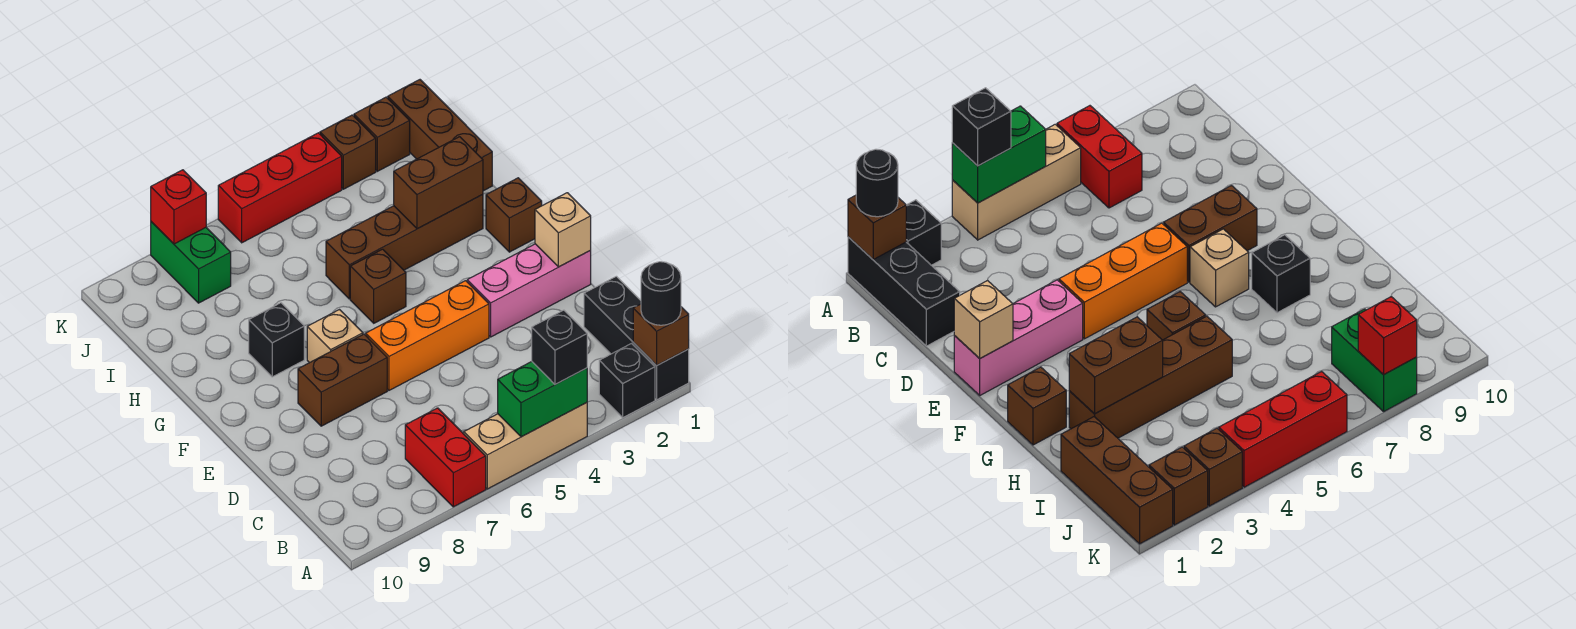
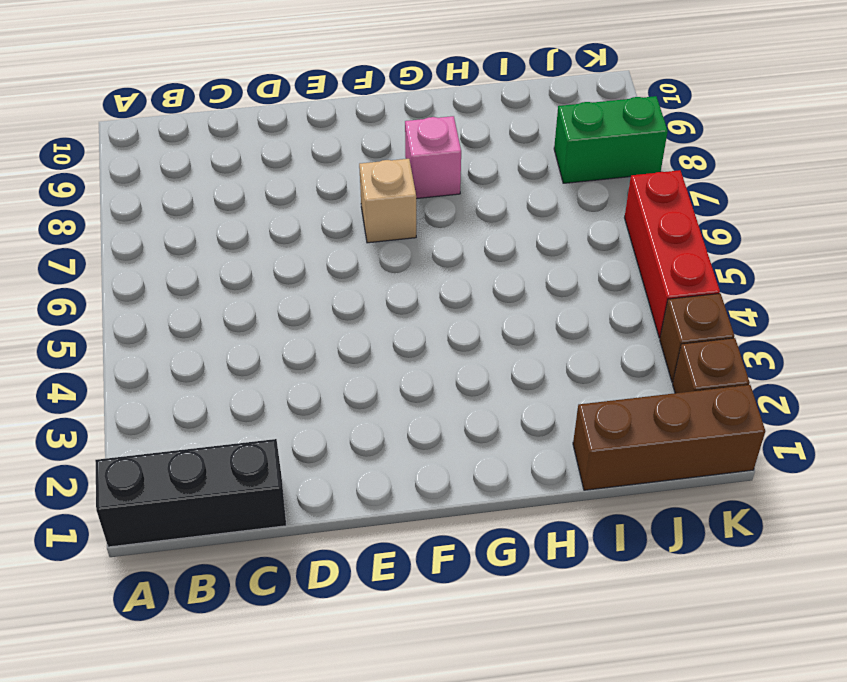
pink brick G8 level 1 -> black brick G8 level 1
none -> black brick A2 level 1
none -> tan brick A4:A6 level 1
none -> red brick A7:B7 level 1

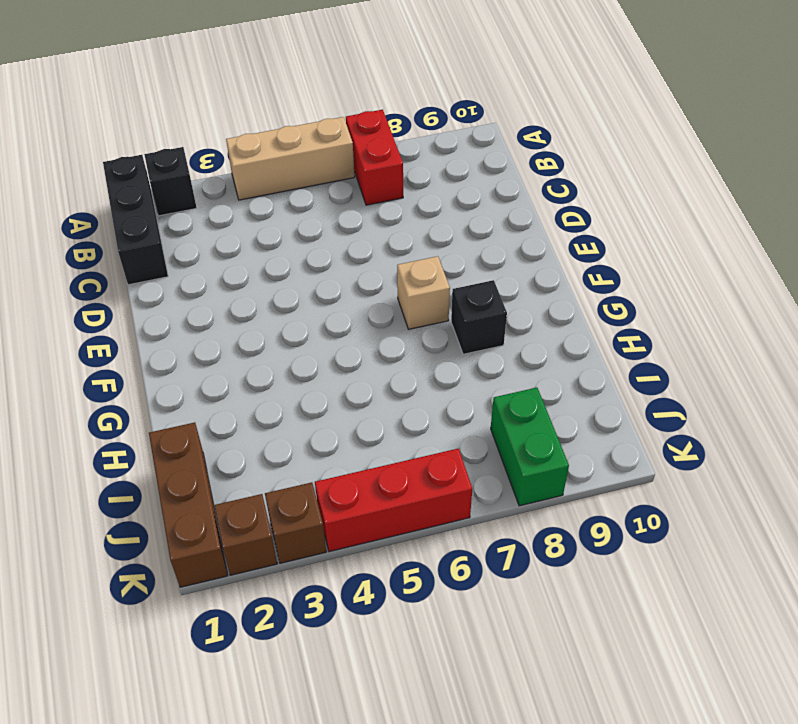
none -> pink brick E1:E3 level 1
none -> orange brick E4:E6 level 1
none -> brown brick E7:E8 level 1

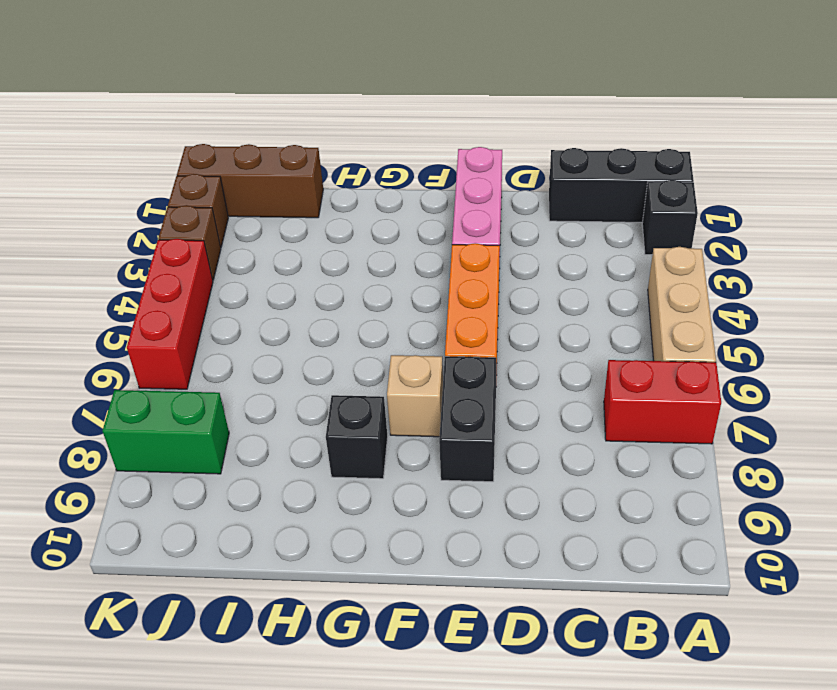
black brick E7:E8 level 1 -> brown brick E7:E8 level 1
none -> brown brick G1 level 1
none -> brown brick G5 level 1
none -> brown brick H2:H5 level 1

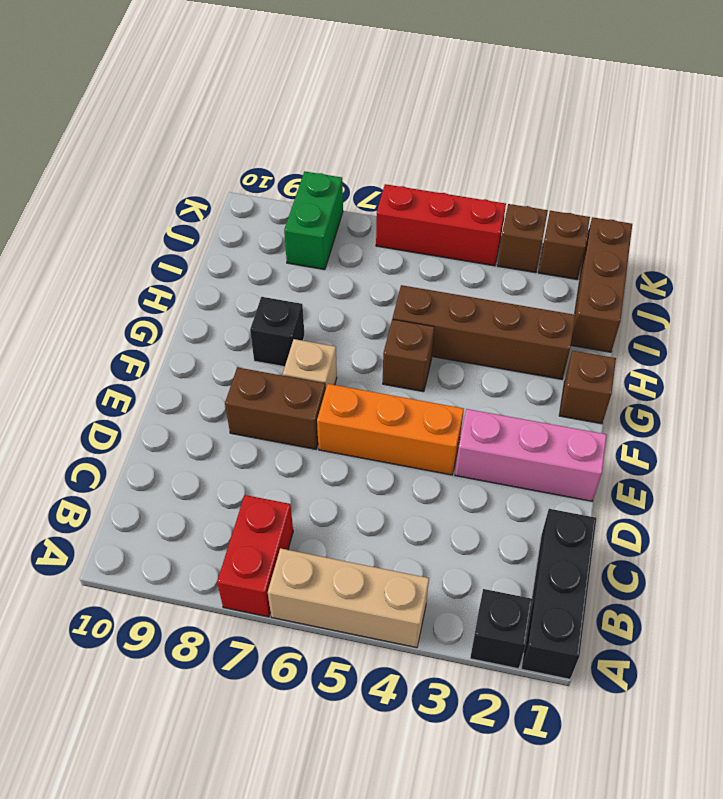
none -> brown brick A1 level 2
none -> green brick A4:A5 level 2
none -> tan brick E1 level 2

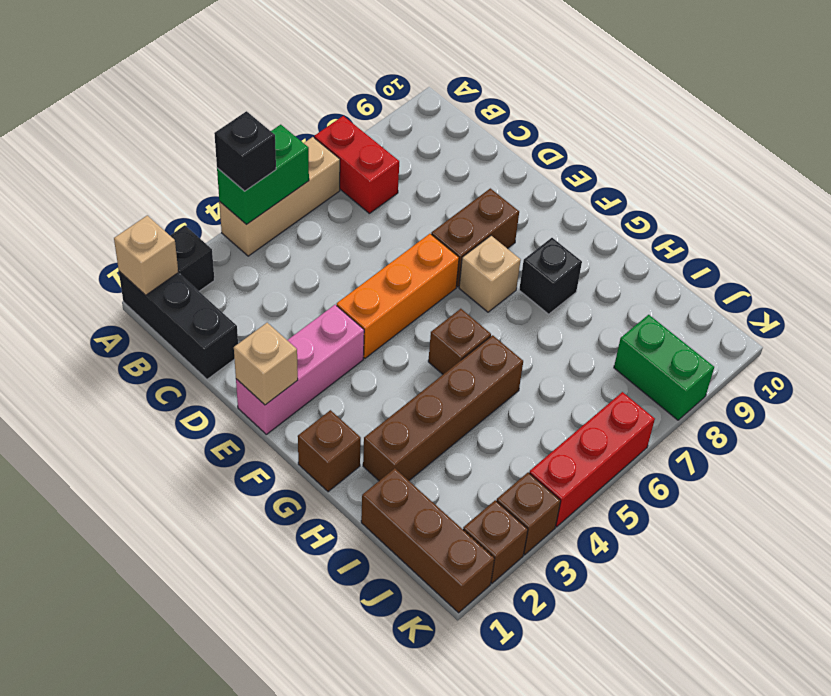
tan brick A1 level 2 -> brown brick A1 level 2
none -> brown brick H2:H3 level 2
none -> red brick K8 level 2
none -> black round brick A1 level 3

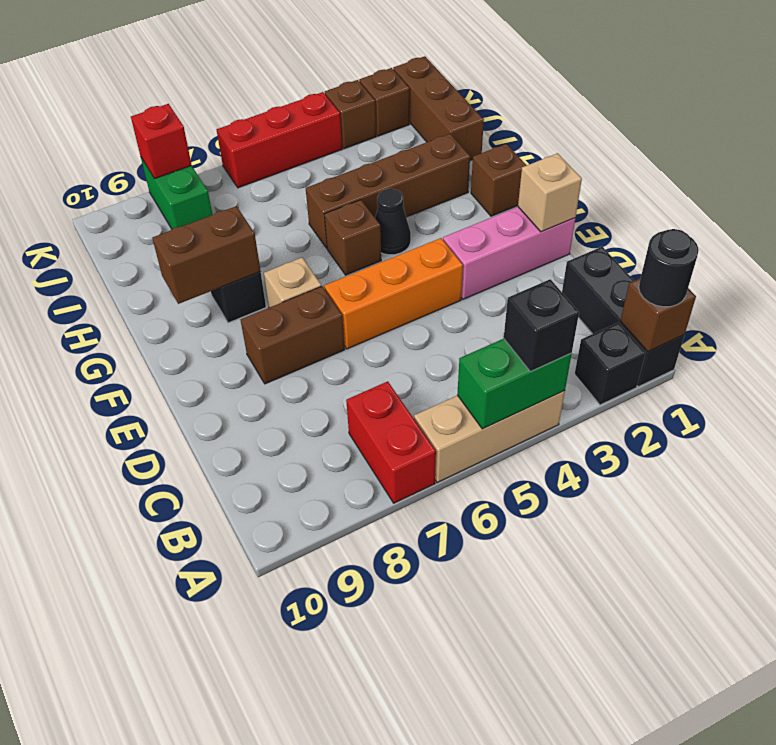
black cone G4 level 1 -> none
brown brick G8:G9 level 2 -> brown brick H2:H3 level 2

